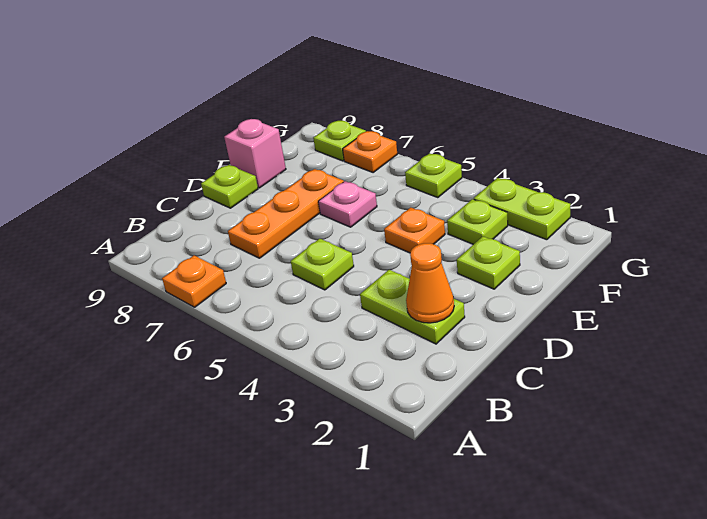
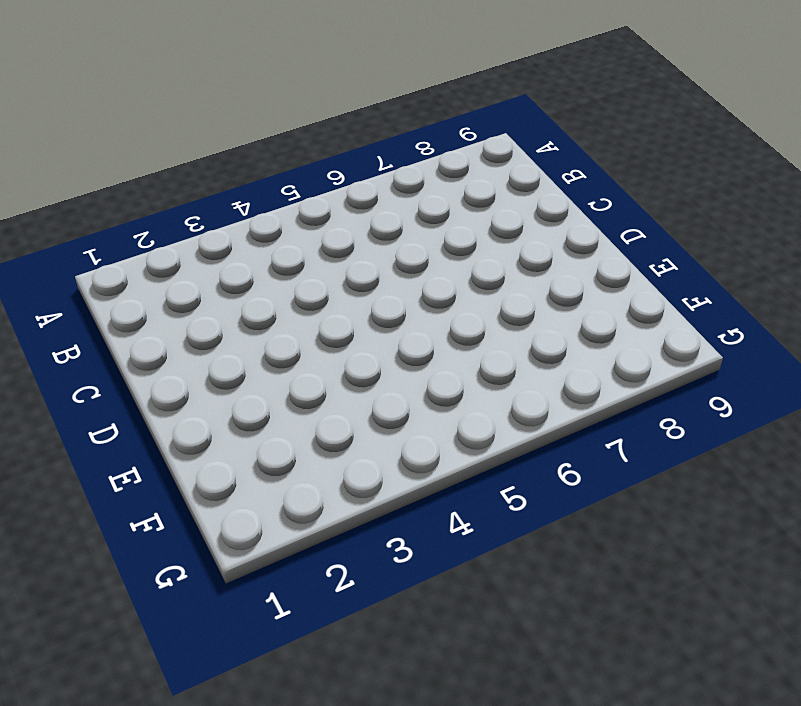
none -> orange plate A7 level 1
none -> lime plate C2:C3 level 1
none -> lime plate C5 level 1

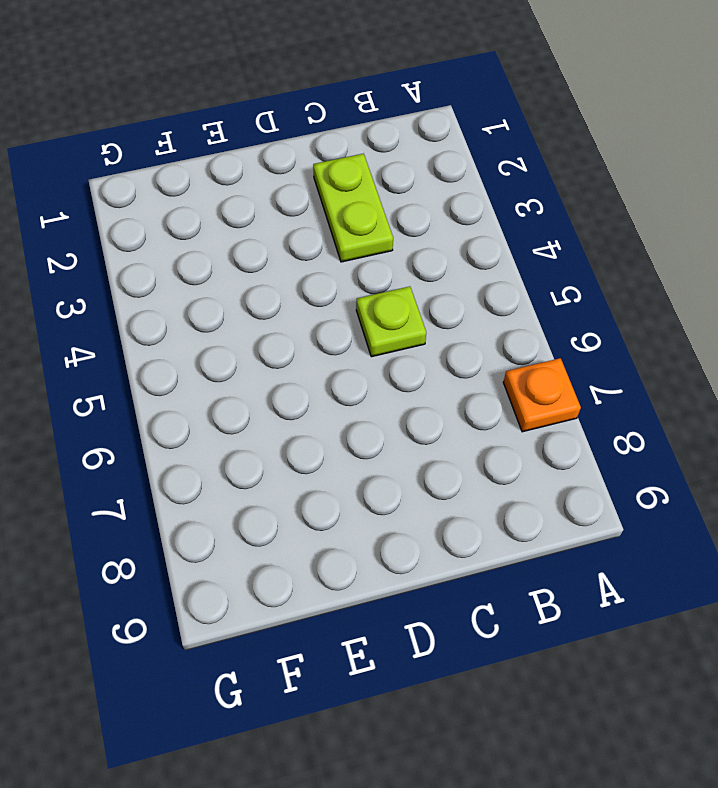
none -> orange plate C7:E7 level 1
none -> lime plate D9 level 1
none -> lime plate E2 level 1

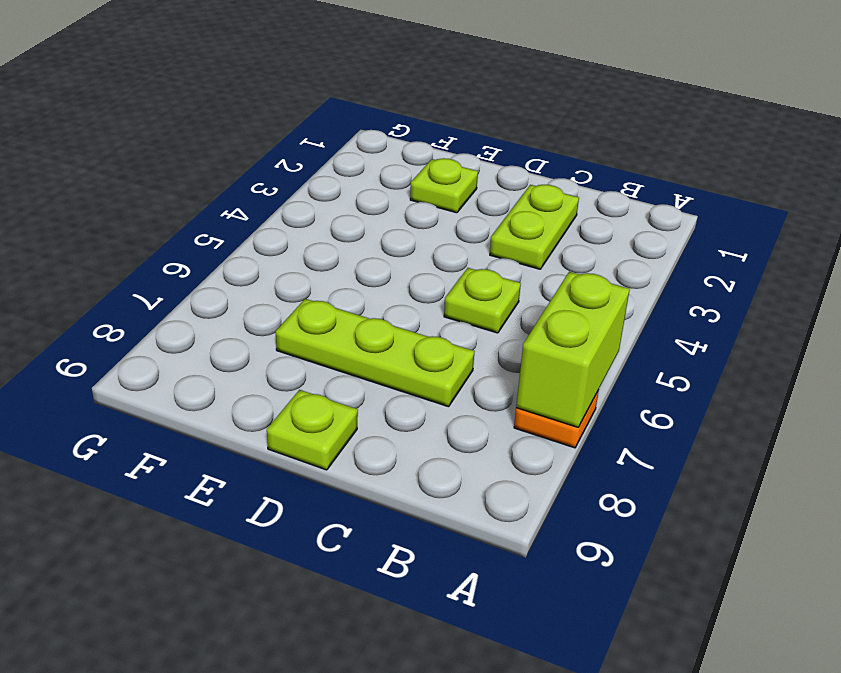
lime brick A6:A7 level 2 -> none
lime plate C7:E7 level 1 -> orange plate C7:E7 level 1
none -> orange plate E4 level 1
none -> pink plate E6 level 1
none -> pink brick E9 level 1

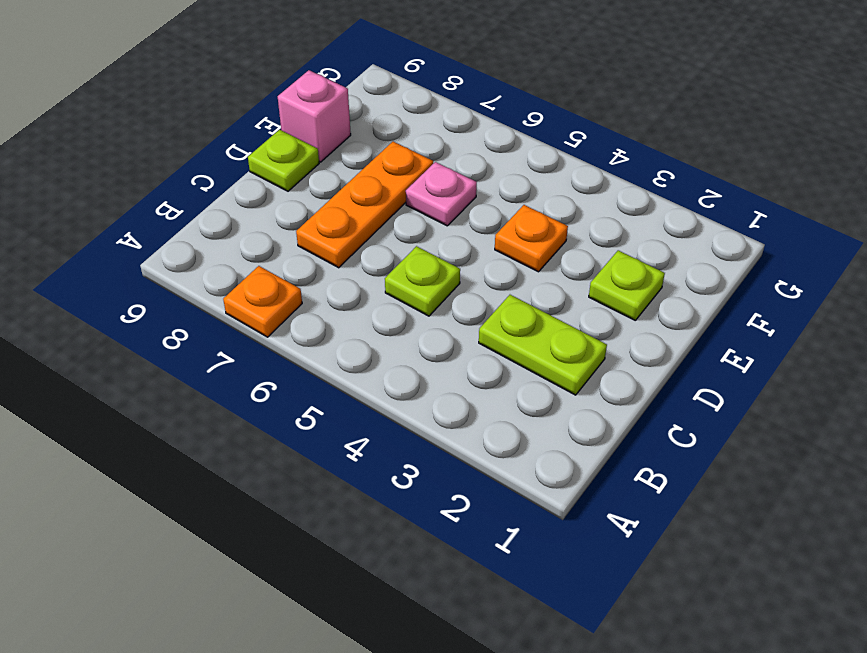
none -> lime plate F3 level 1
none -> lime plate G2:G3 level 1
none -> lime plate G5 level 1

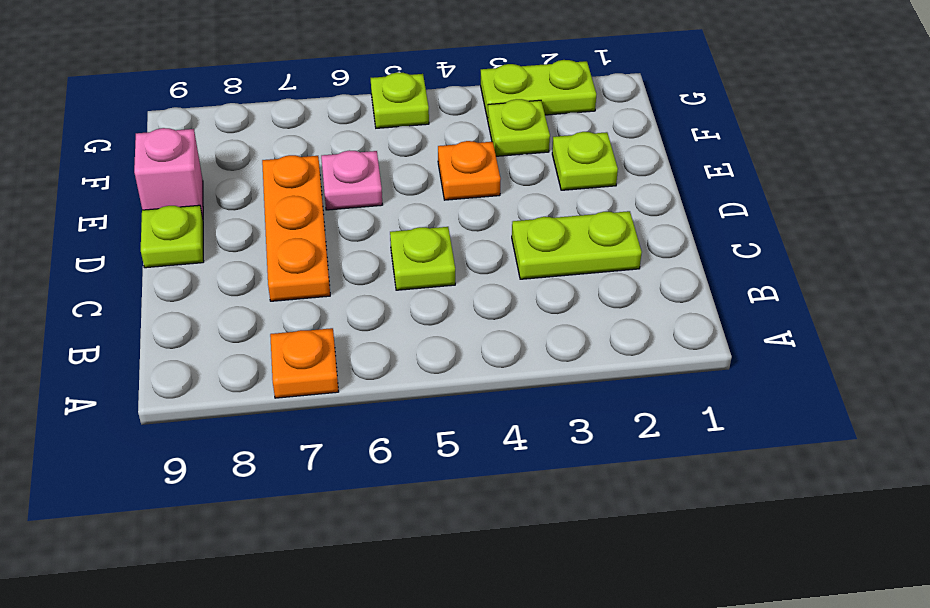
none -> orange plate G7 level 1
none -> lime plate G8 level 1
none -> orange cone C2 level 2

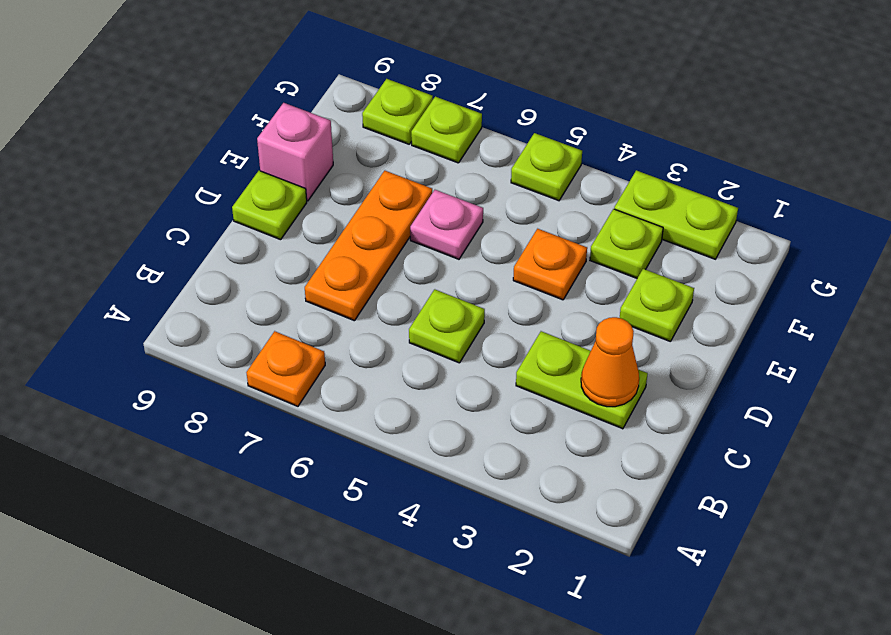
lime plate G7 level 1 -> orange plate G7 level 1

